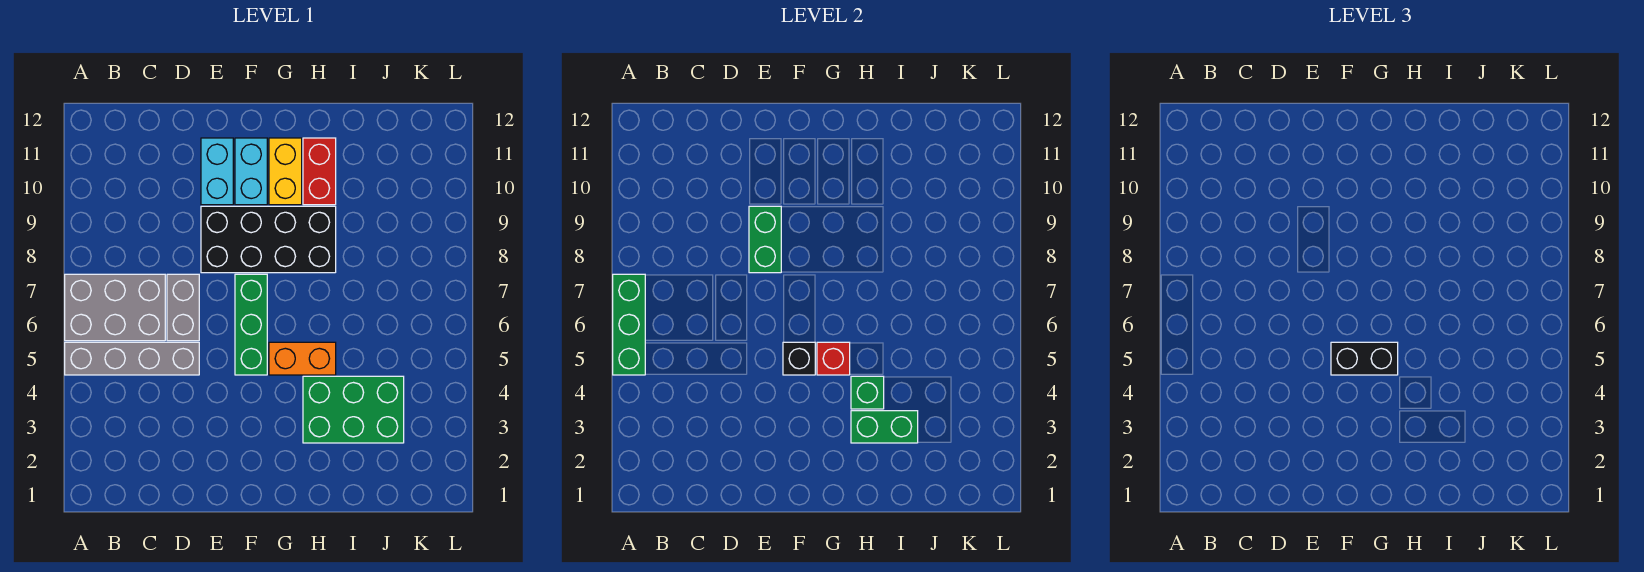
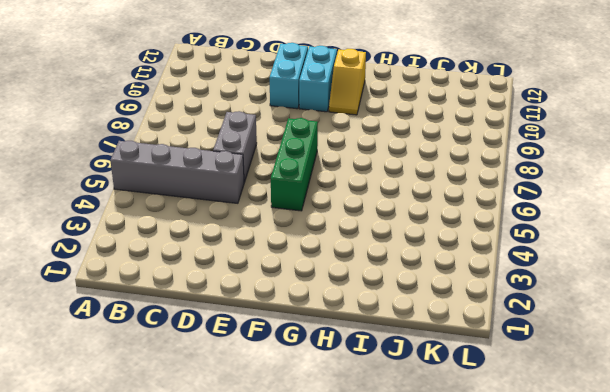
yellow slope G10:G11 level 1 top 11 -> yellow brick G10:G11 level 1
none -> grey brick A6:C7 level 1
none -> black brick E8:H9 level 1
none -> orange brick G5:H5 level 1

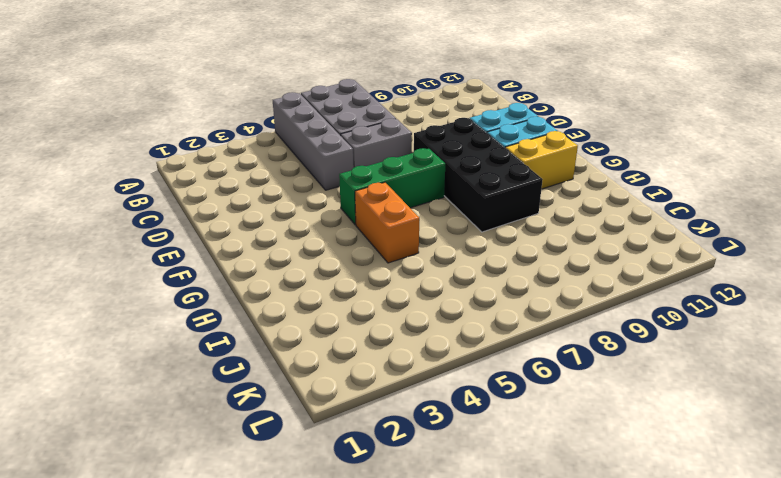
none -> green brick H3:J4 level 1
none -> red brick H10:H11 level 1
none -> green brick A5:A7 level 2

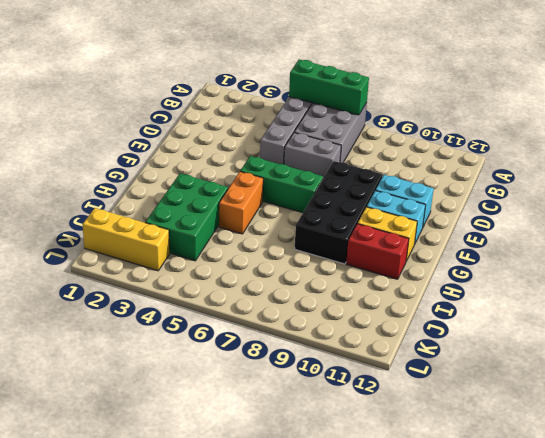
yellow brick K1:K3 level 1 -> none
none -> green brick E8:E9 level 2
none -> black brick F5 level 2
none -> red brick G5 level 2

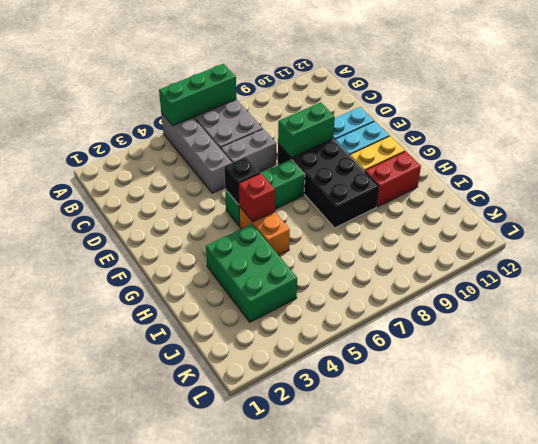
none -> green brick H3:I3 level 2
none -> green brick H4 level 2
none -> black brick F5:G5 level 3

